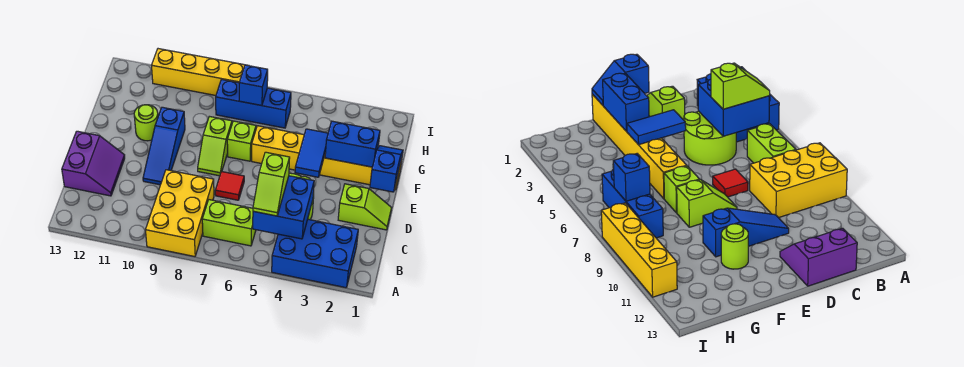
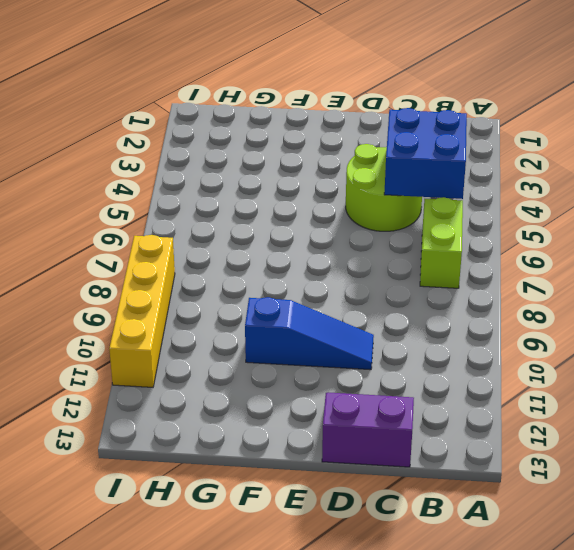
none -> blue brick A2:B4 level 1
none -> yellow brick A8:C9 level 1
none -> lime slope D1:D2 level 1 top 2

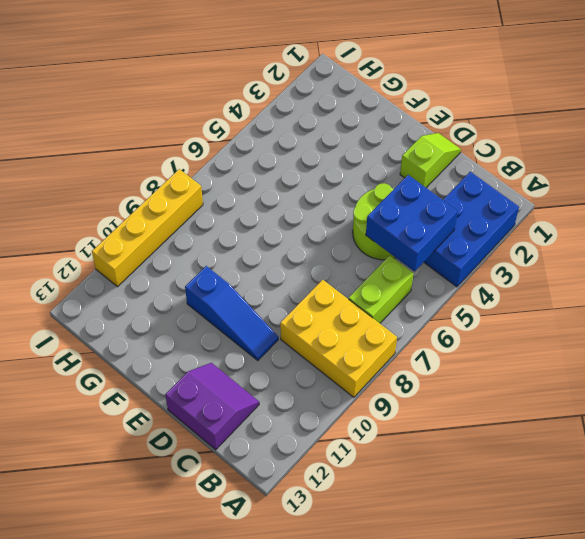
none -> red tile D7 level 1
none -> lime slope E8:F8 level 1 top F
none -> yellow brick F1:F6 level 1

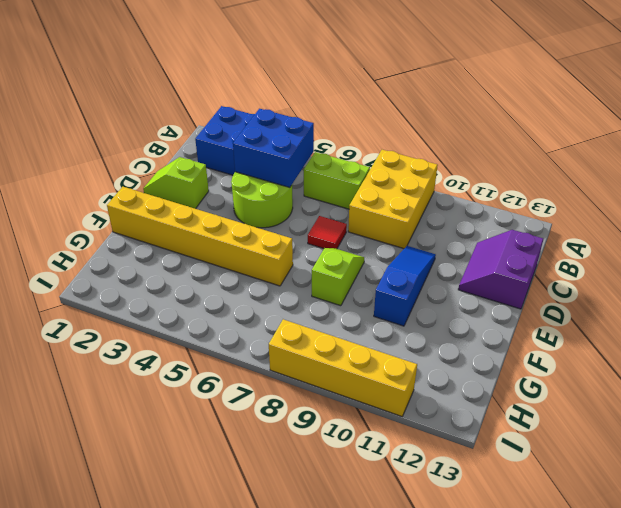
none -> lime brick F7 level 1
none -> lime round brick F11 level 1
none -> blue brick H6:H8 level 1

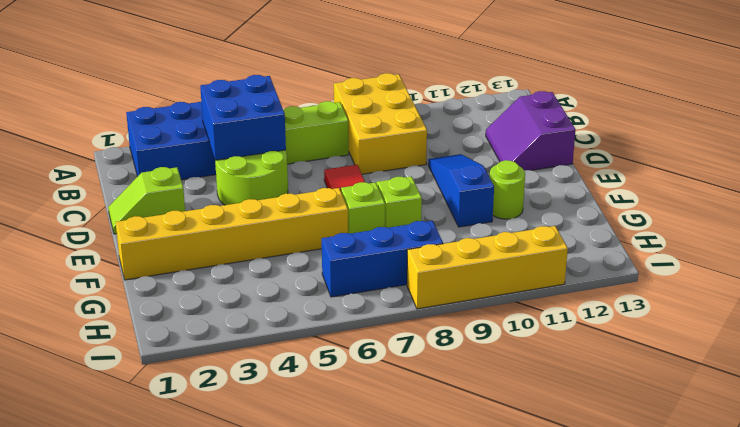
none -> blue slope E1:F1 level 2 top E
none -> blue tile E4:F4 level 2
none -> blue brick F2:F3 level 2

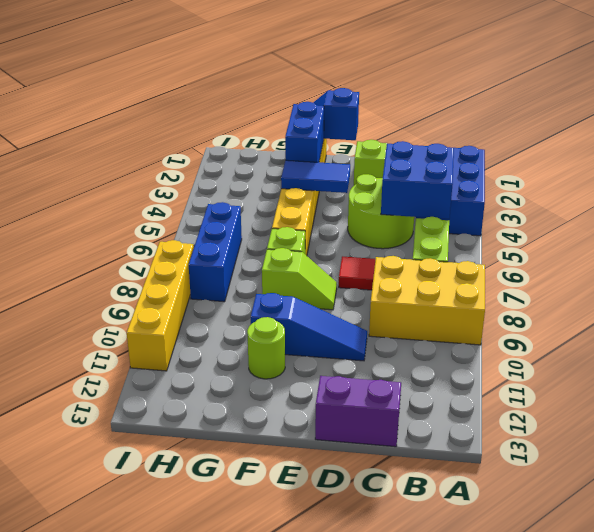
none -> blue brick H7 level 2
none -> lime slope B5:C5 level 3 top C

